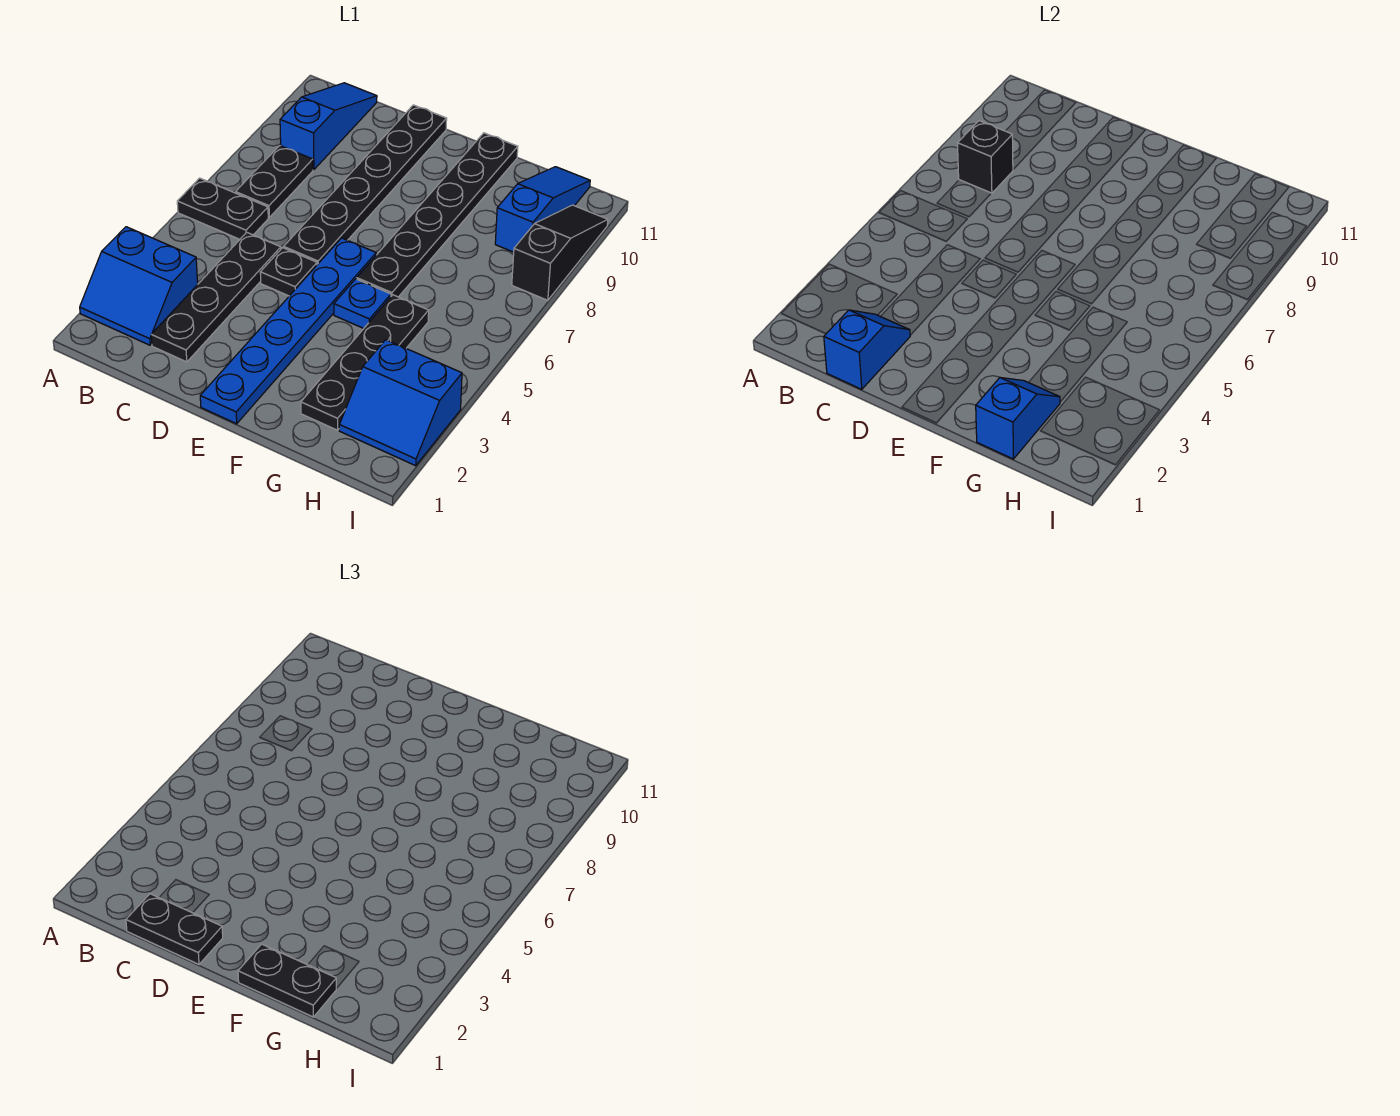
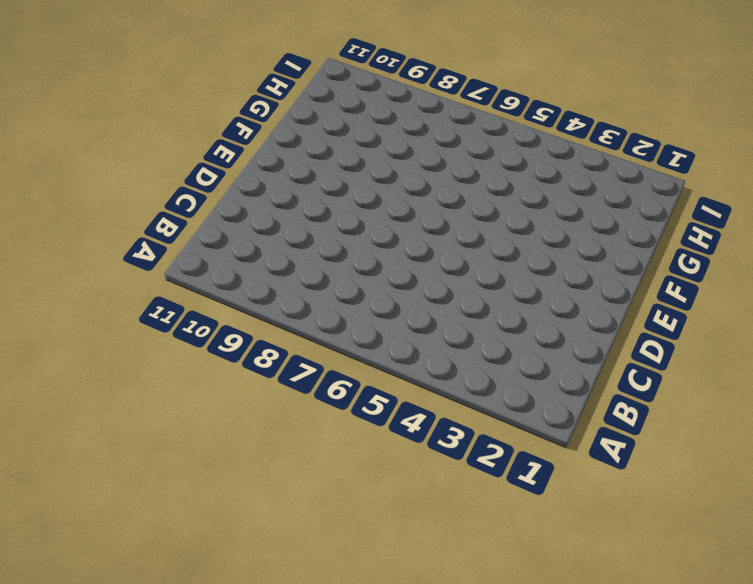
none -> blue slope A2:B3 level 1 top 3
none -> black plate A6:B6 level 1
none -> black plate B7:B8 level 1

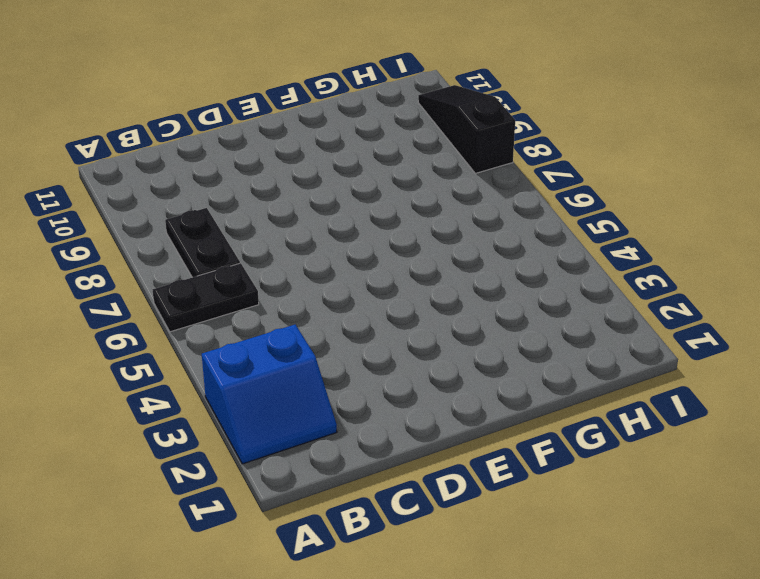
none -> blue slope B9:B11 level 1 top 9
none -> black plate C2:C5 level 1
none -> black plate D5 level 1

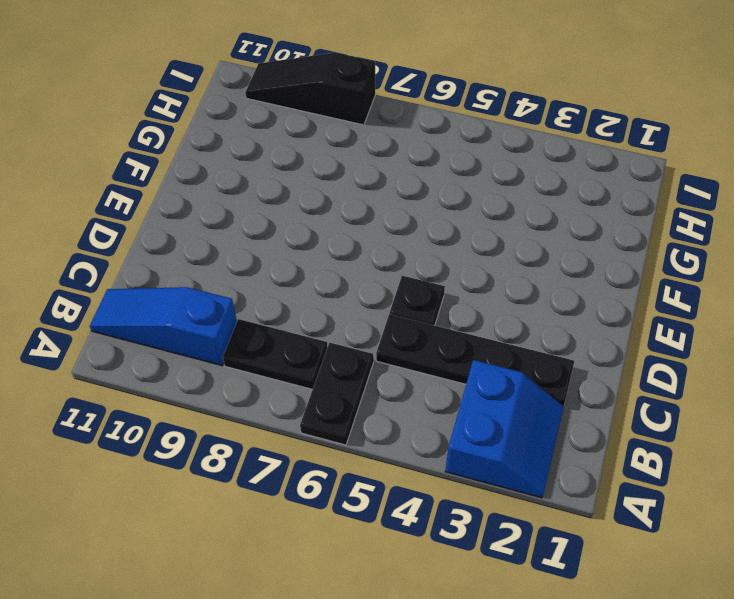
none -> black plate D6:D11 level 1
none -> blue plate E1:E6 level 1
none -> blue plate F5 level 1

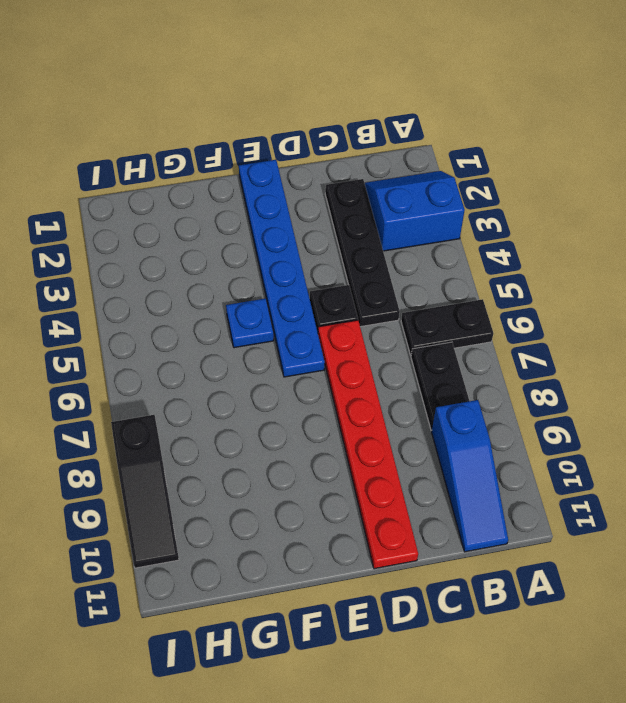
red plate D6:D11 level 1 -> black plate D6:D11 level 1
none -> black plate F6:F11 level 1
none -> black plate G2:G5 level 1
none -> blue slope H2:I3 level 1 top 3

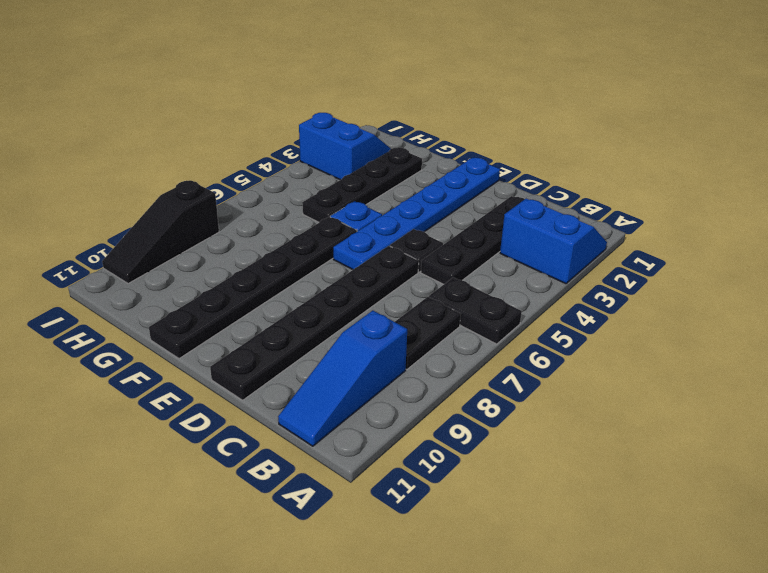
none -> blue slope H9:H11 level 1 top 9
none -> black brick B8 level 2
none -> blue slope C1:C2 level 2 top 1

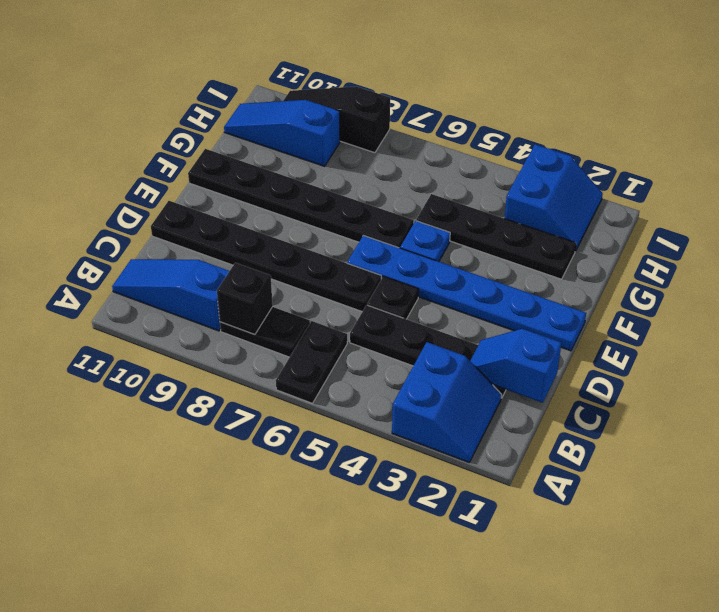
none -> blue slope G1:G2 level 2 top 1
none -> black plate C1:D1 level 3
none -> black plate F1:G1 level 3

